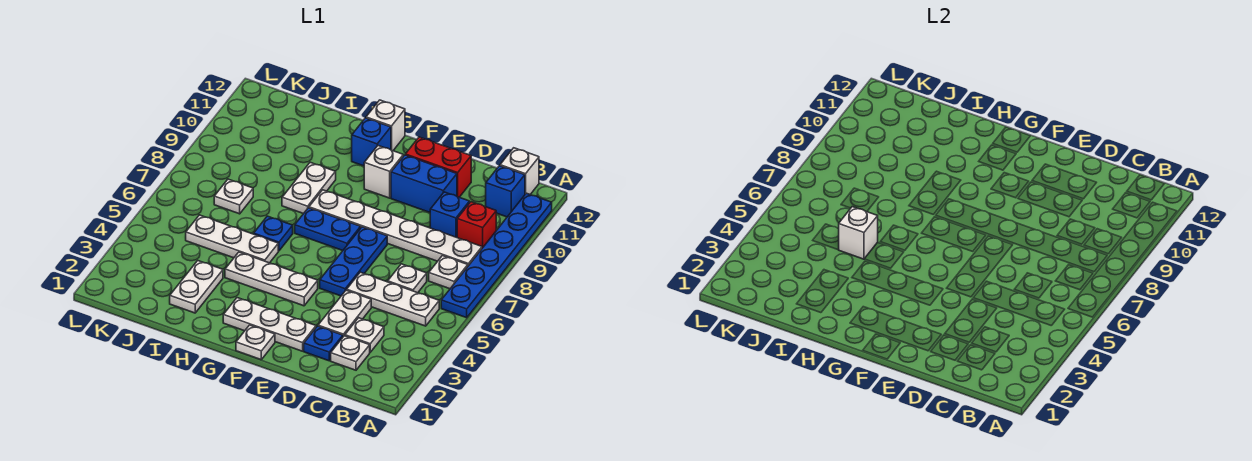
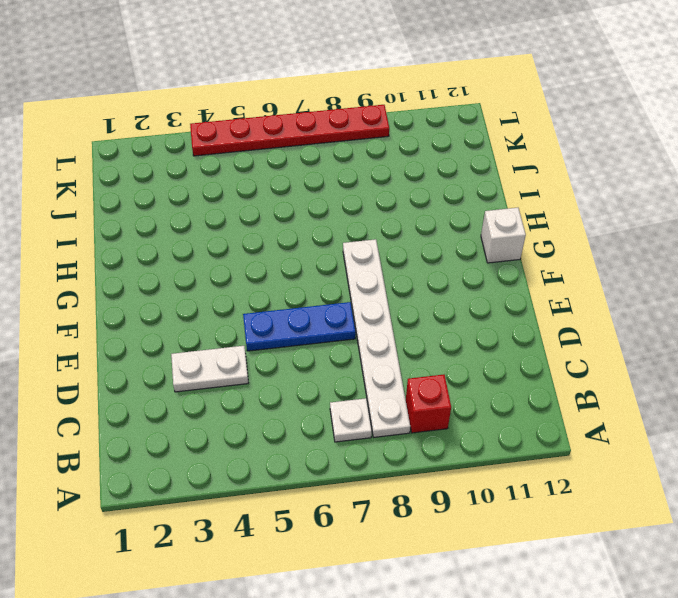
red plate L4:L9 level 1 -> none
none -> blue plate A6:A11 level 1
none -> white plate B5:D5 level 1
none -> blue brick B11 level 1

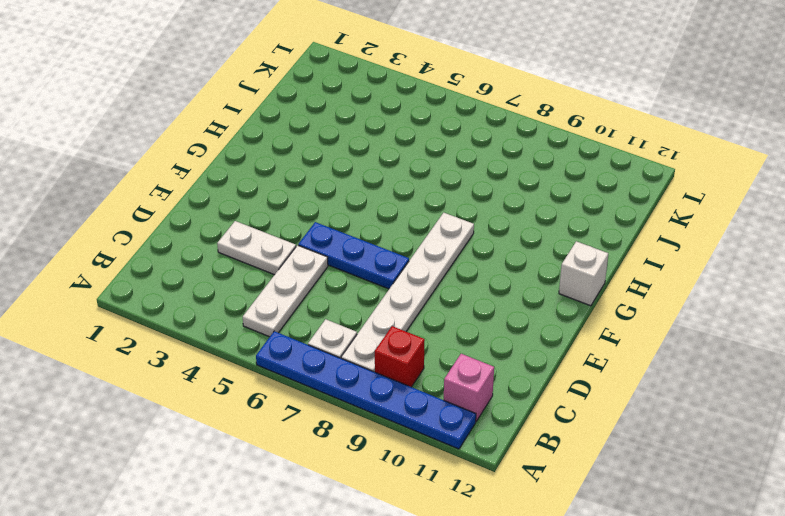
pink brick B11 level 1 -> blue brick B11 level 1
none -> white brick B12 level 1
none -> white plate C2 level 1
none -> white plate C3 level 1

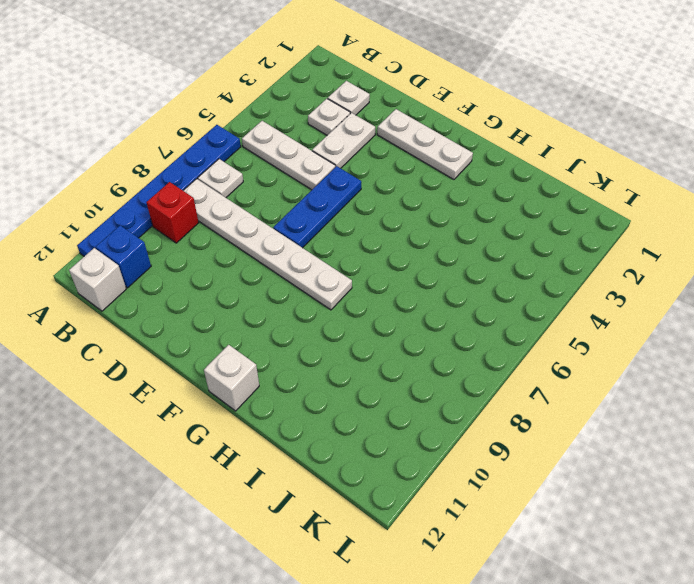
none -> white plate C6 level 1
none -> blue brick C9 level 1
none -> blue plate D2 level 1

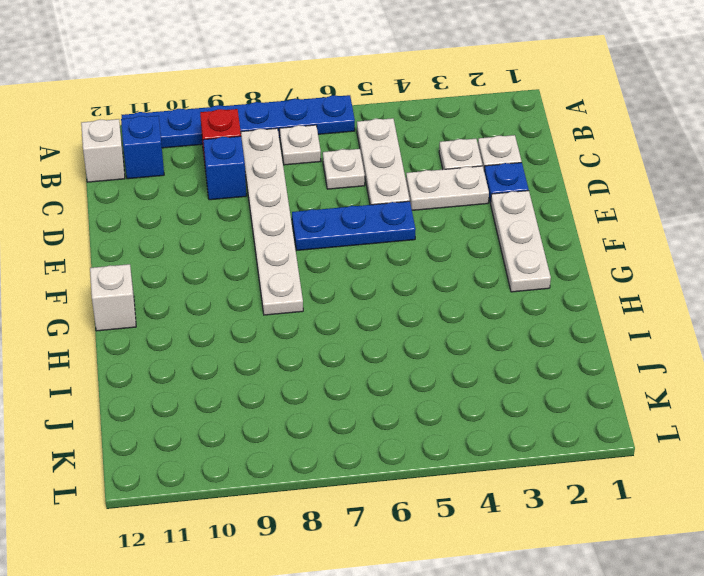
none -> blue brick D10:E10 level 1
none -> red brick D11:E11 level 1
none -> white plate F1 level 1

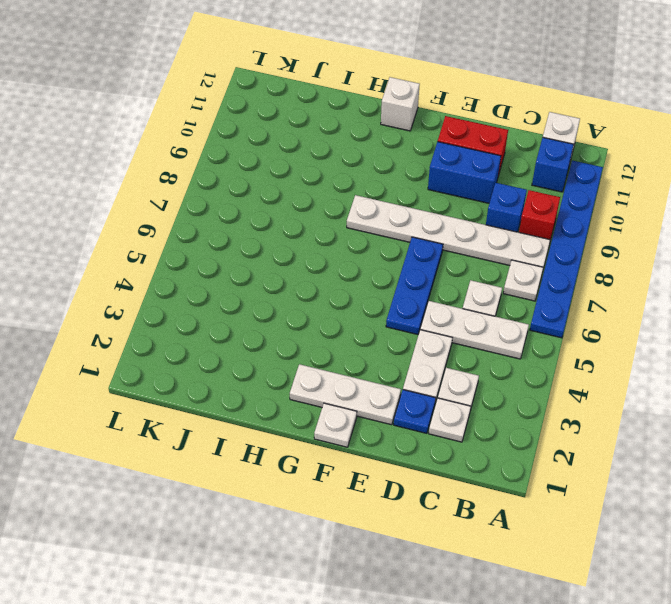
none -> white plate F4:H4 level 1
none -> blue plate F7:G7 level 1
none -> white brick F10 level 1

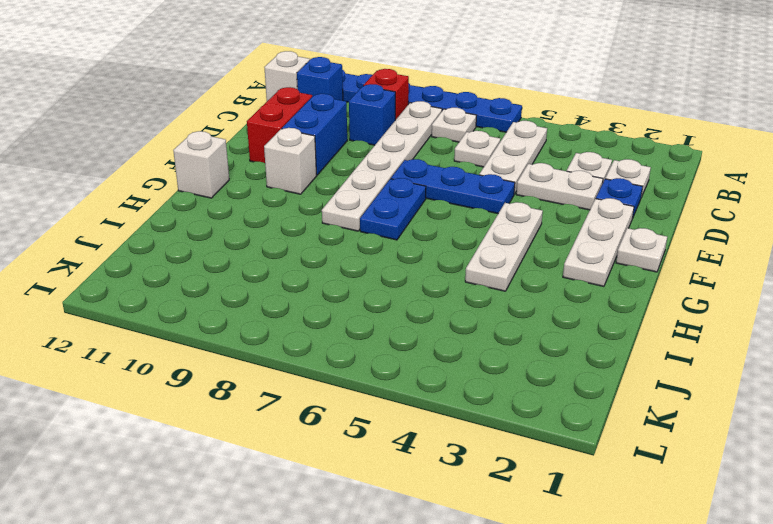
none -> blue brick G11 level 1
none -> white plate H5:J5 level 1
none -> blue plate H6 level 1

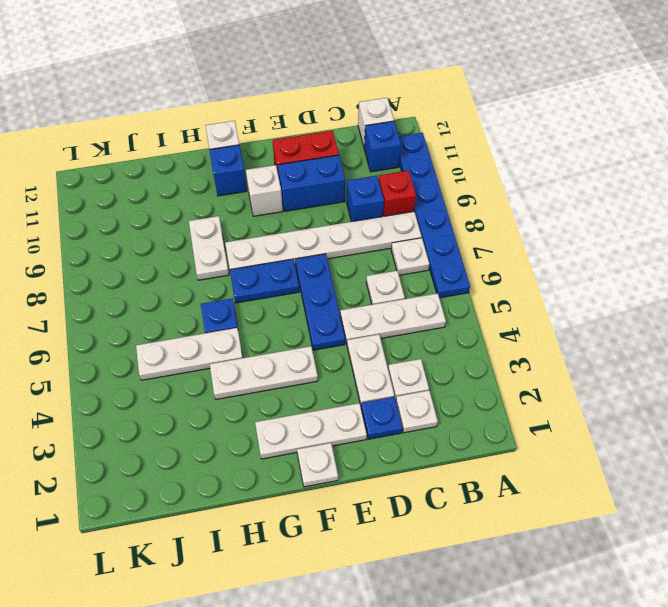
none -> white plate I2:I3 level 1
none -> white plate J7 level 1
none -> white brick I5 level 2

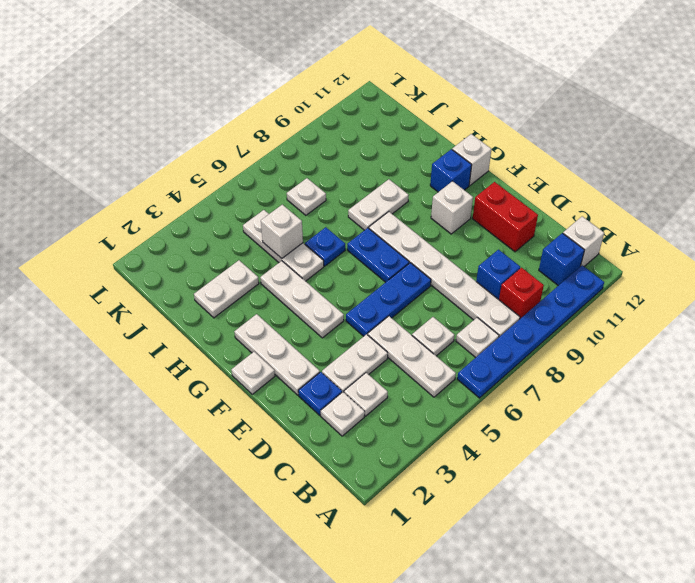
none -> blue brick D10:E10 level 1

